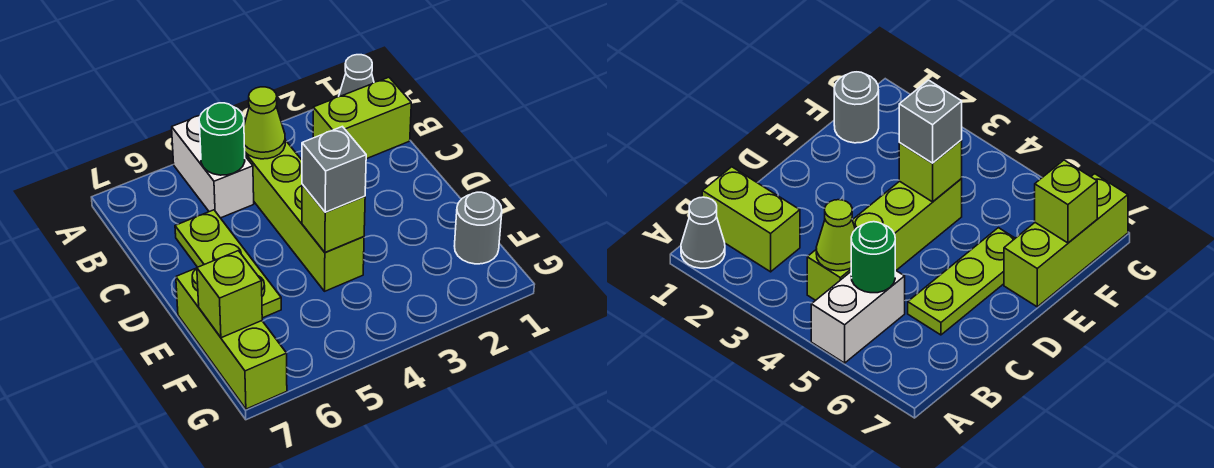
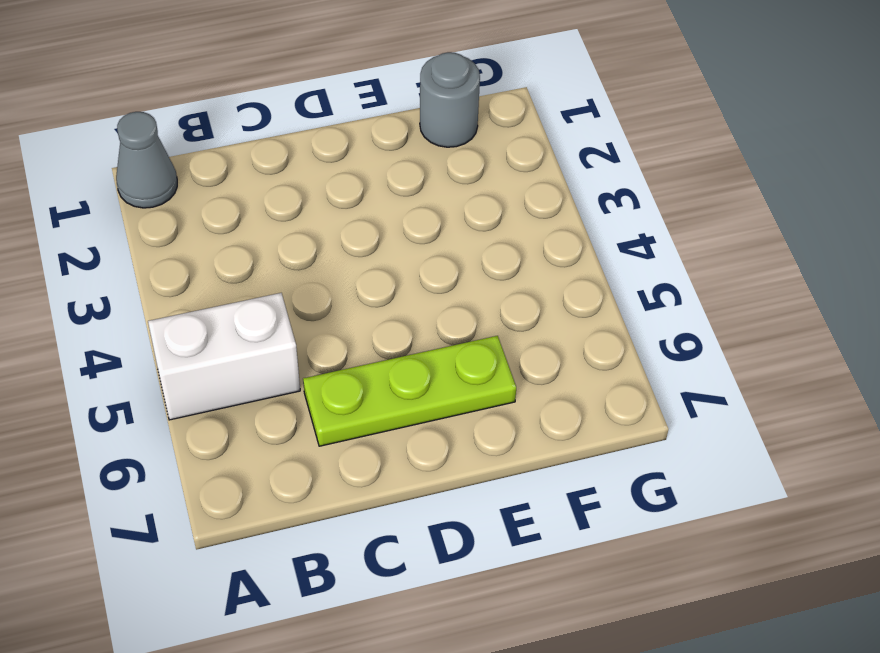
none -> lime brick B1:B2 level 1
none -> lime brick B4:E4 level 1
none -> lime brick E7:G7 level 1

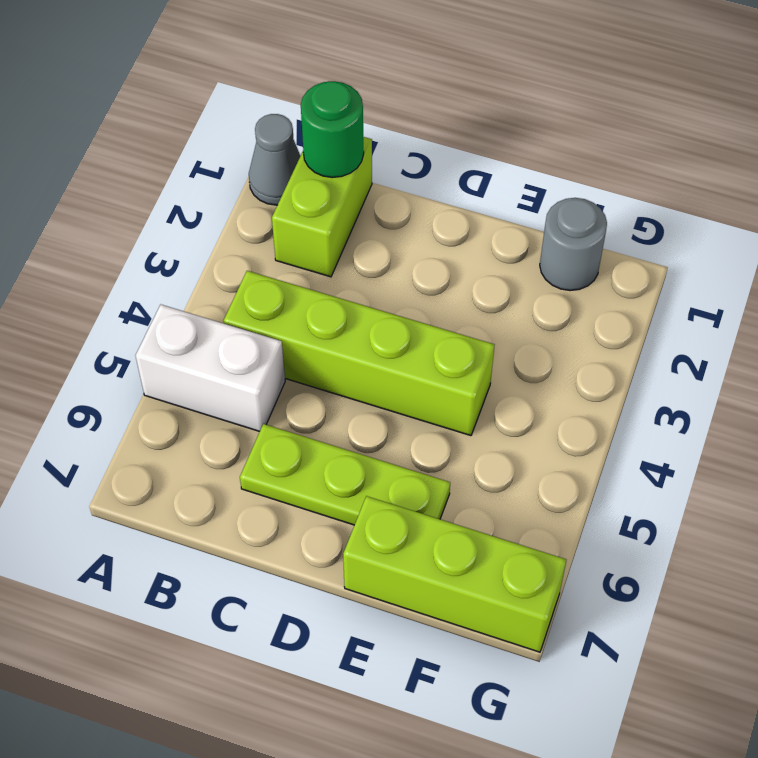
green round brick B1 level 2 -> green round brick B5 level 2
none -> lime cone B4 level 2
none -> lime brick E4 level 2
none -> lime brick F7 level 2

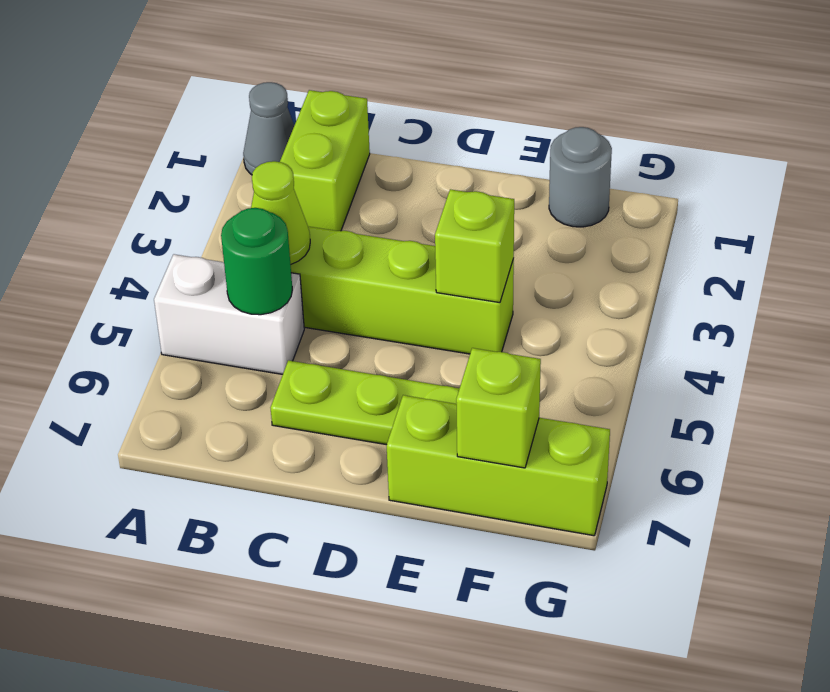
none -> grey brick E4 level 3

